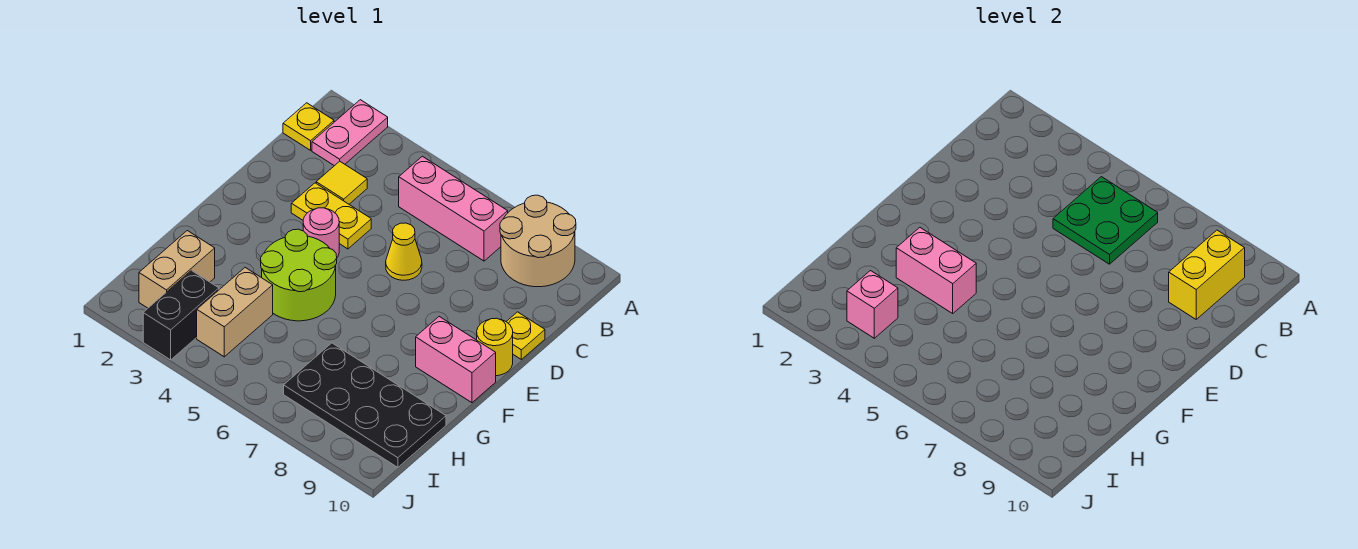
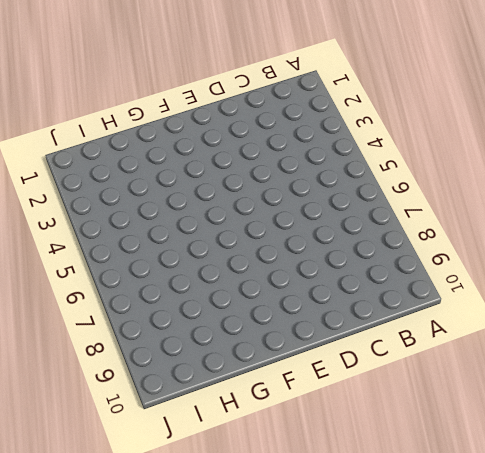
none -> pink plate A2:B2 level 1
none -> tan round brick A8:B9 level 1
none -> yellow plate B1 level 1

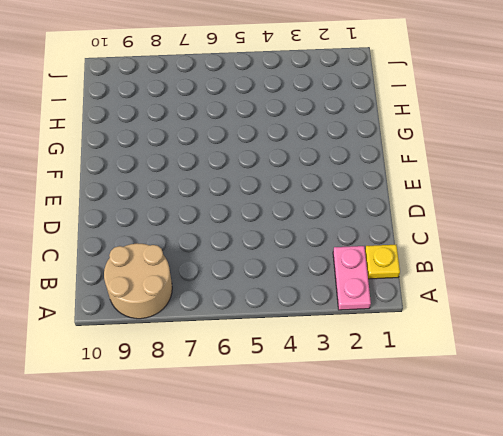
none -> pink brick B5:B7 level 1
none -> yellow tile C3 level 1
none -> yellow plate D3:D4 level 1

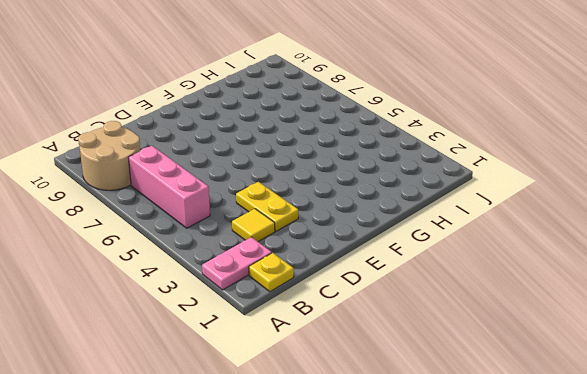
none -> yellow cone D6 level 1
none -> yellow plate D10 level 1
none -> pink round brick E4 level 1

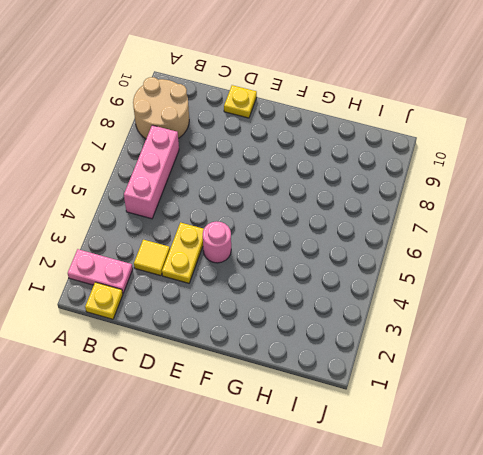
none -> yellow cone D6 level 1
none -> yellow round brick E10 level 1
none -> lime round brick F4:G5 level 1

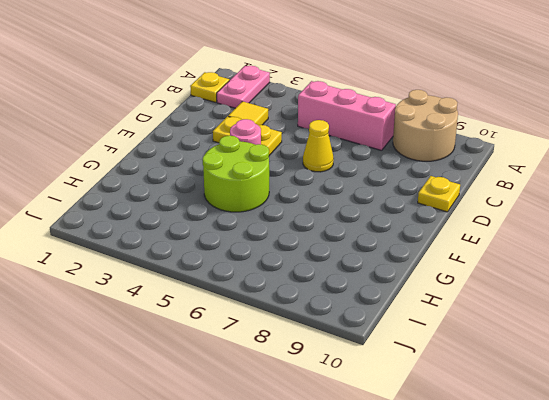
none -> yellow round brick E10 level 1
none -> pink brick F9:F10 level 1
none -> tan brick H2:I2 level 1

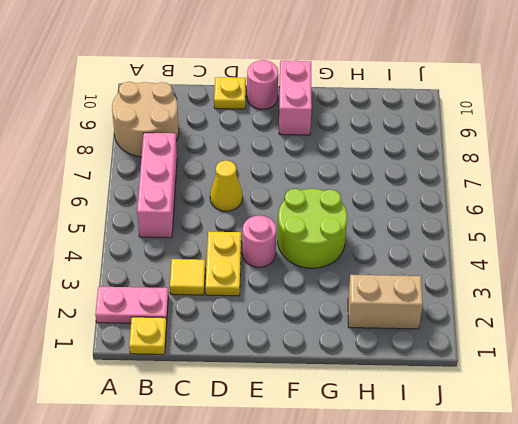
pink round brick E10 level 1 -> yellow round brick E10 level 1
none -> tan brick H4:I4 level 1
none -> black plate H7:I10 level 1
none -> black brick I3:J3 level 1

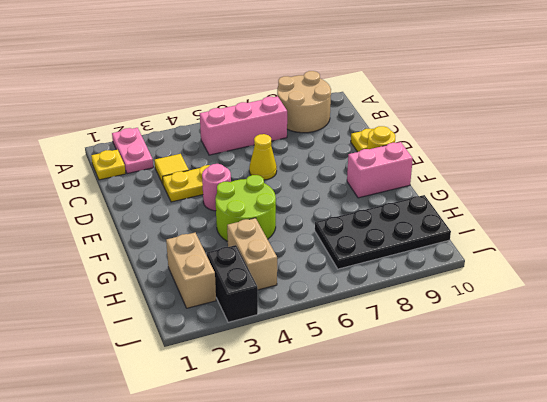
none -> green plate B5:C6 level 2
none -> yellow brick B9:C9 level 2
none -> pink brick G3:G4 level 2

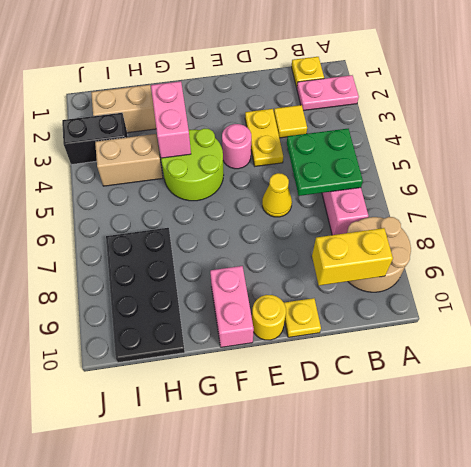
none -> pink brick I3 level 2

